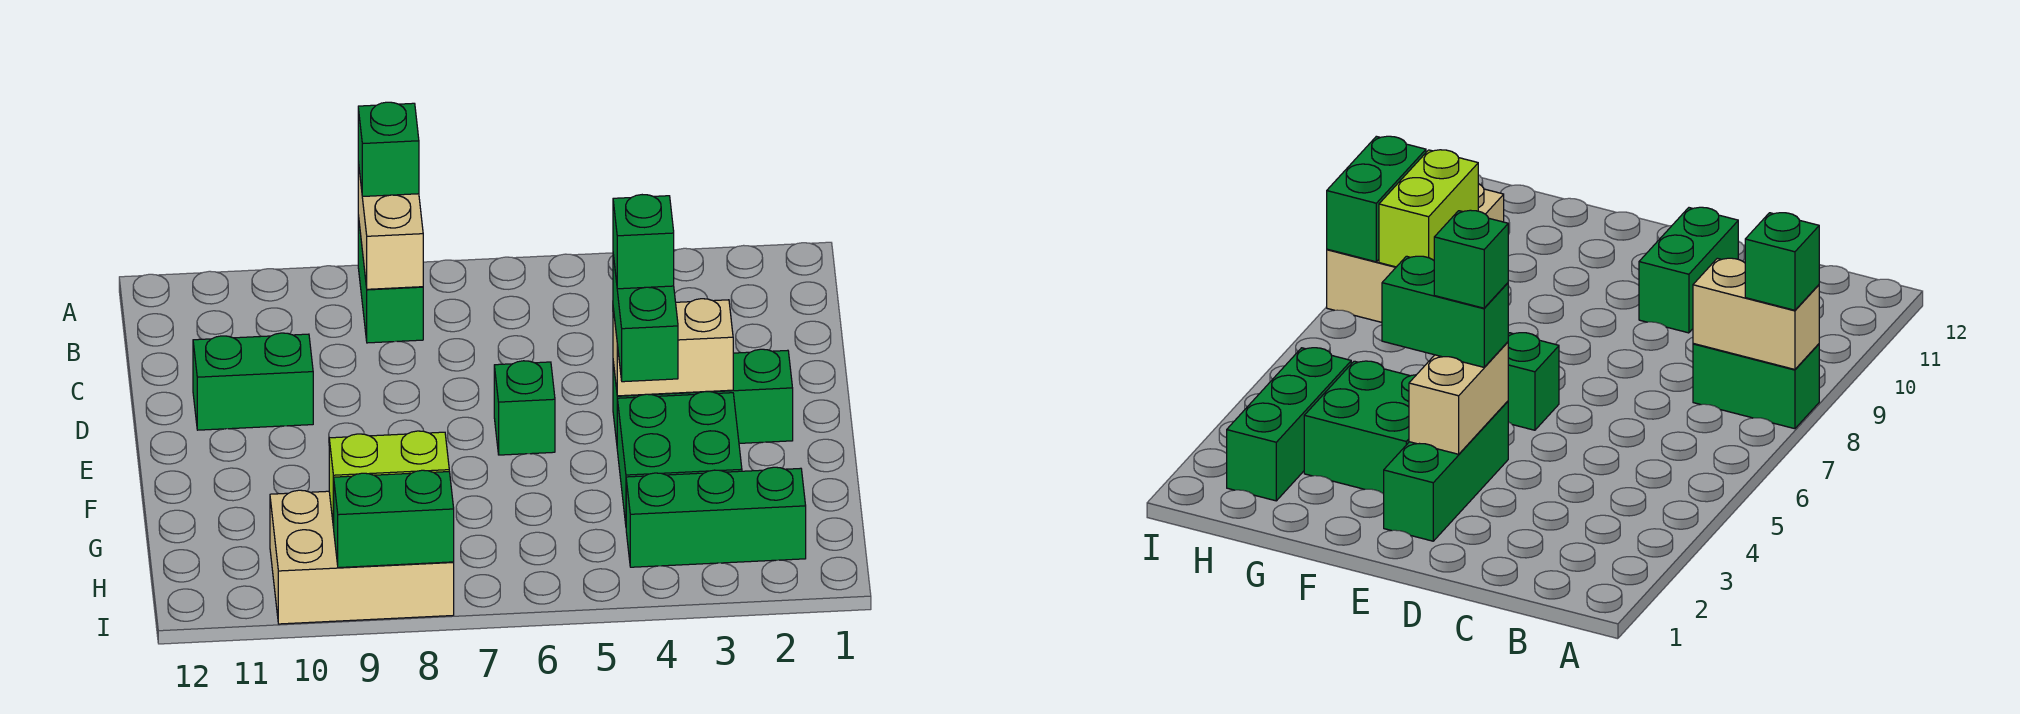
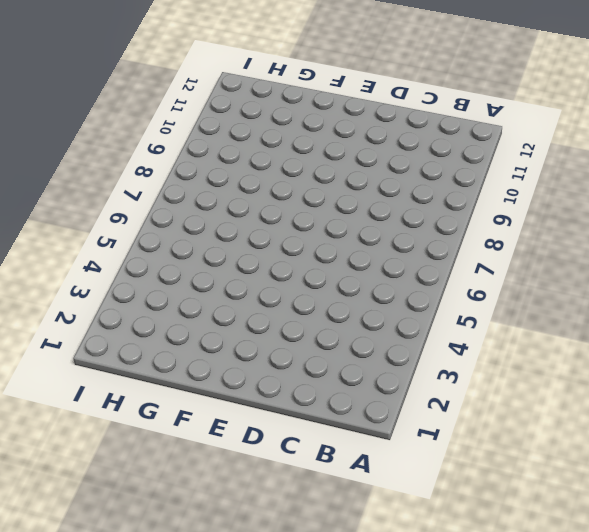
none -> green brick A8:B8 level 1
none -> green brick D10:D11 level 1
none -> green brick E2:E4 level 1

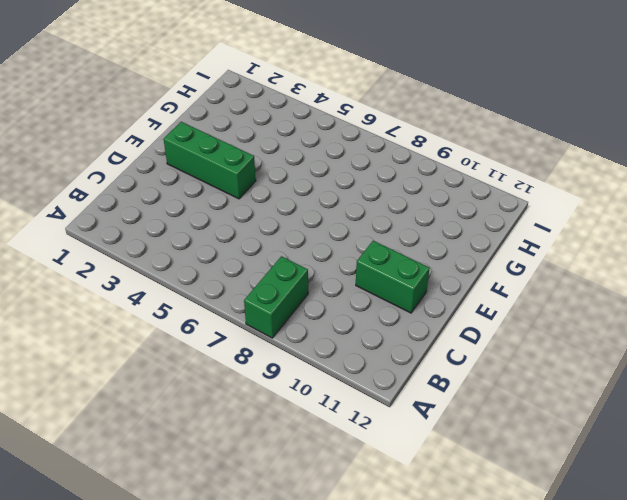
none -> green brick E6 level 1
none -> green brick F3:G4 level 1
none -> green brick H2:H4 level 1

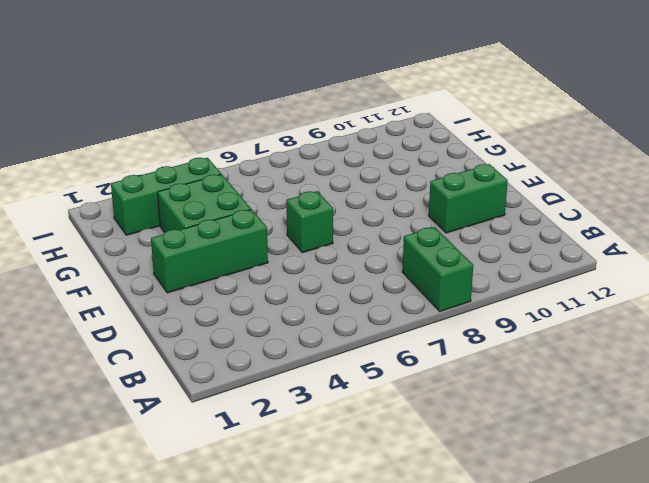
none -> tan brick H8:I10 level 1
none -> tan brick A8:B8 level 2
none -> tan brick E3:E4 level 2

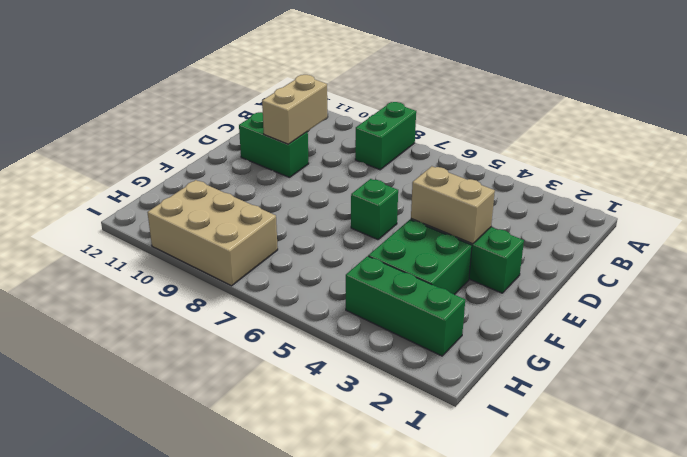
tan brick C10:D10 level 2 -> tan brick A8:B8 level 2
none -> lime brick H8:H9 level 2
none -> green brick I8:I9 level 2
none -> green brick A8 level 3

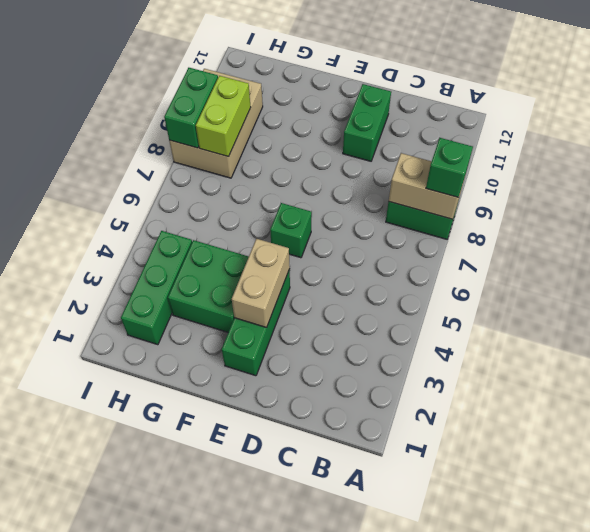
none -> green brick E4:F4 level 3
none -> green brick E4 level 4

